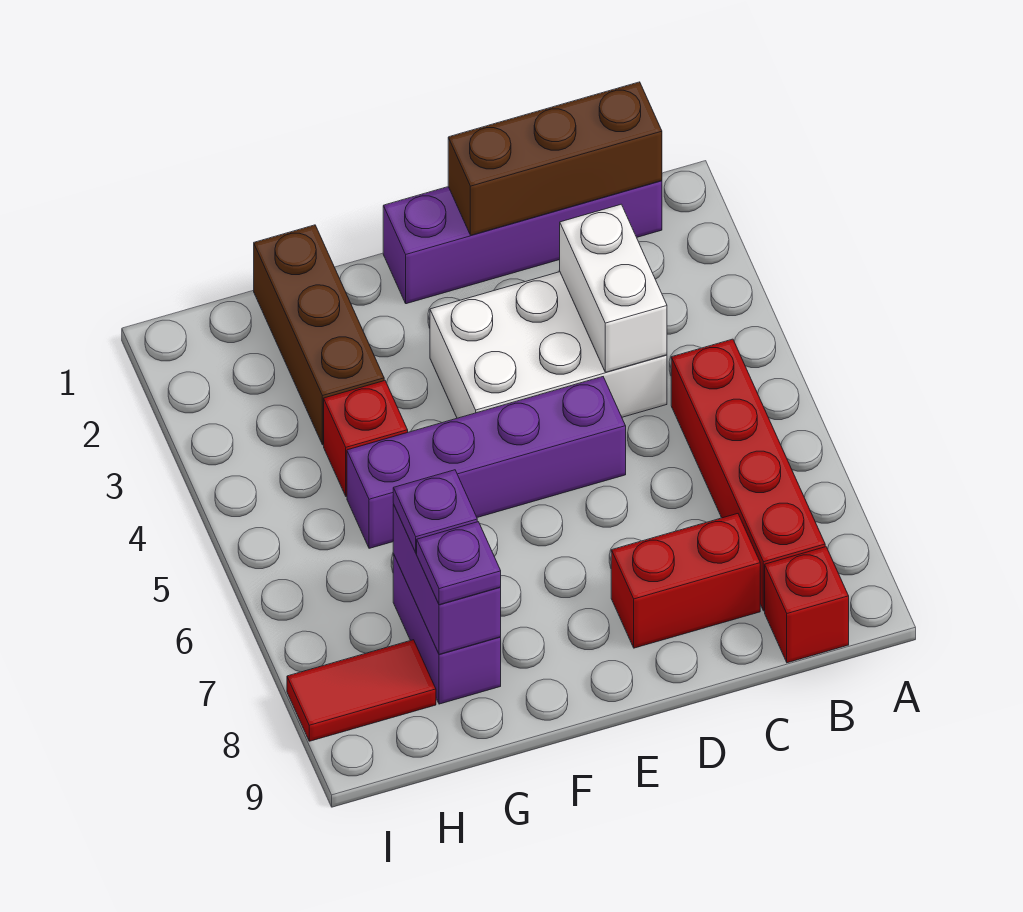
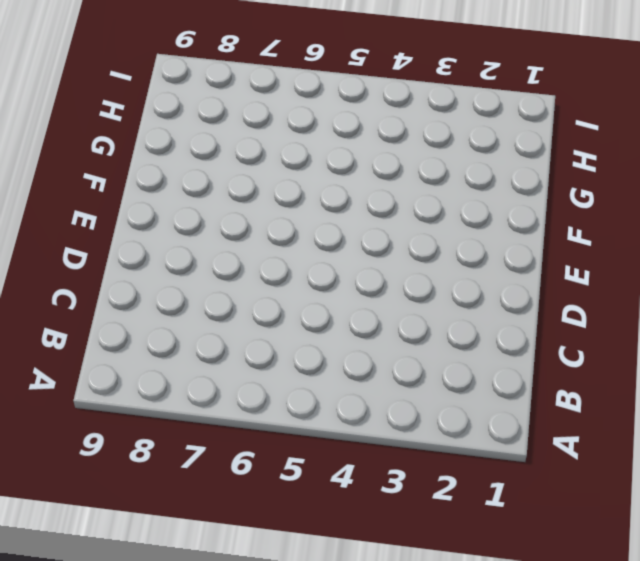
none -> purple brick B1:E1 level 1
none -> red brick B5:B8 level 1
none -> red brick B9 level 1

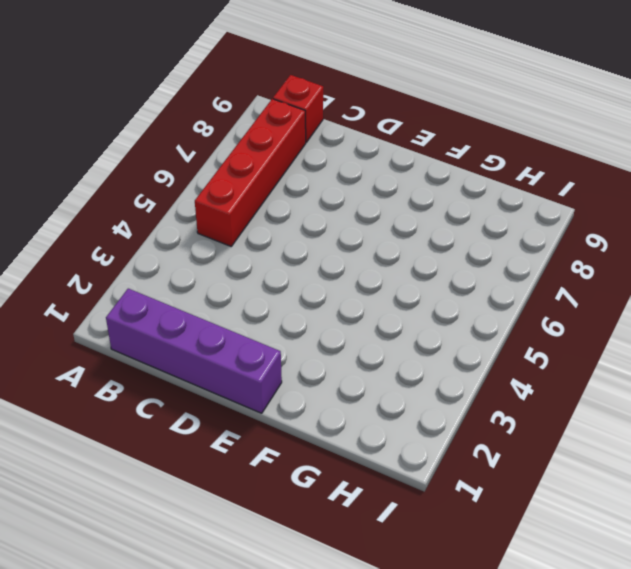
none -> white brick C3:E4 level 1
none -> red brick C8:D8 level 1
none -> purple brick D5:G5 level 1

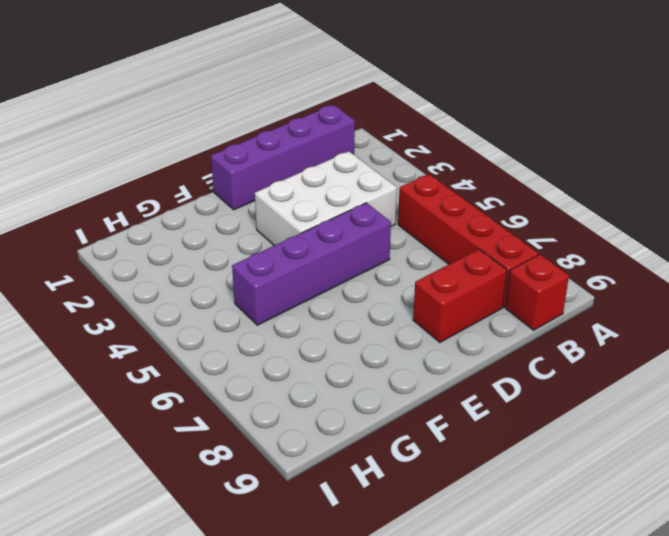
none -> brown brick G1:G3 level 1
none -> red brick G4 level 1
none -> purple brick G7:G8 level 1

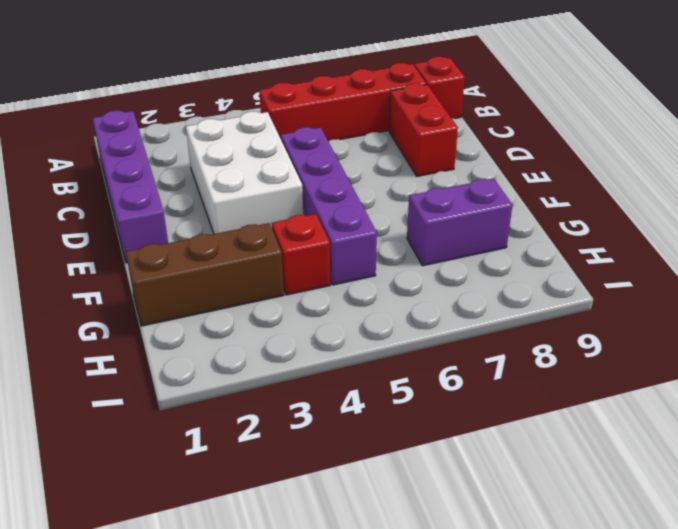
none -> red tile H8:I8 level 1
none -> brown brick B1:D1 level 2
none -> white brick C3:C4 level 2

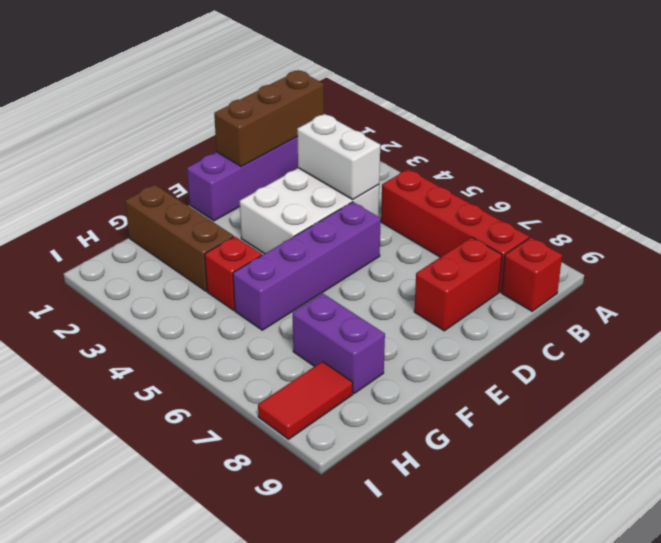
none -> purple brick G7:G8 level 2
none -> purple plate G7 level 3
none -> purple plate G8 level 3

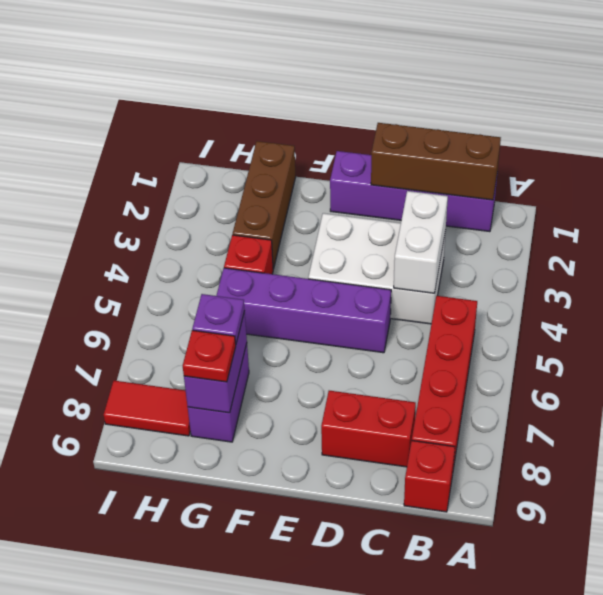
red plate G8 level 3 -> purple plate G8 level 3

